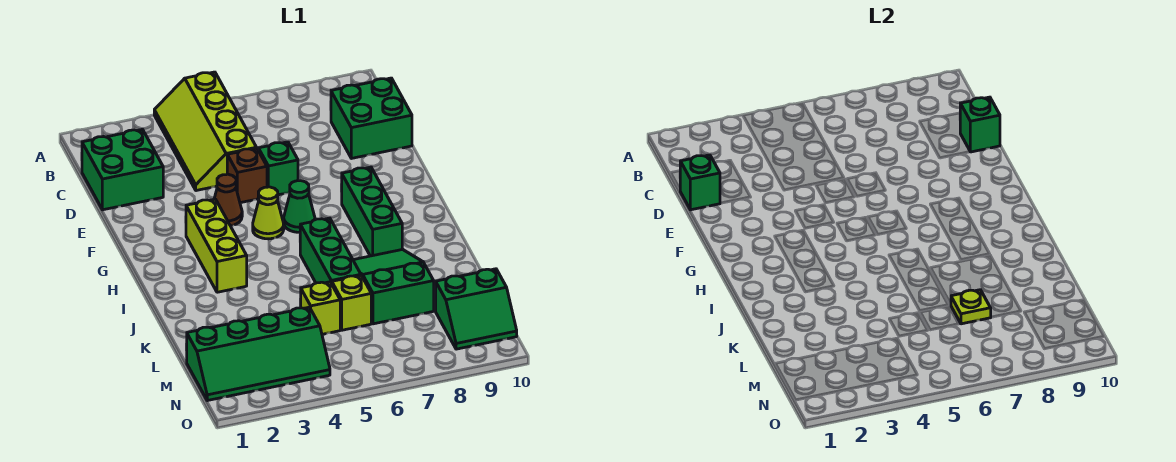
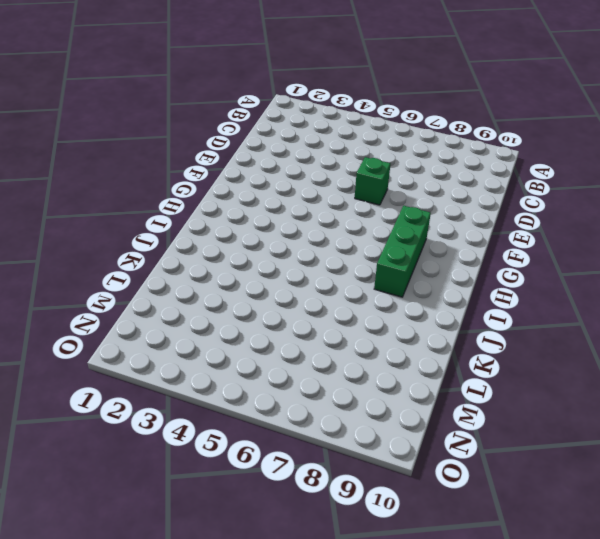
none -> lime slope A4:D5 level 1 top 5
none -> green brick C1:D2 level 1
none -> green brick C9:D10 level 1

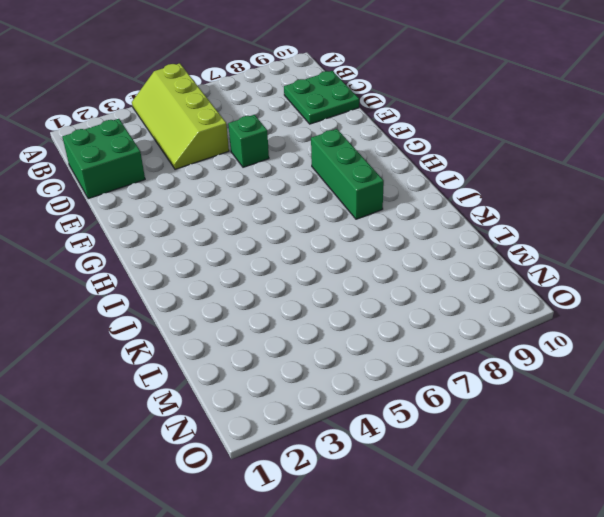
green plate C9:D10 level 1 -> green brick C9:D10 level 1
none -> brown brick E5 level 1
none -> brown cone F4 level 1
none -> lime brick G3:I3 level 1

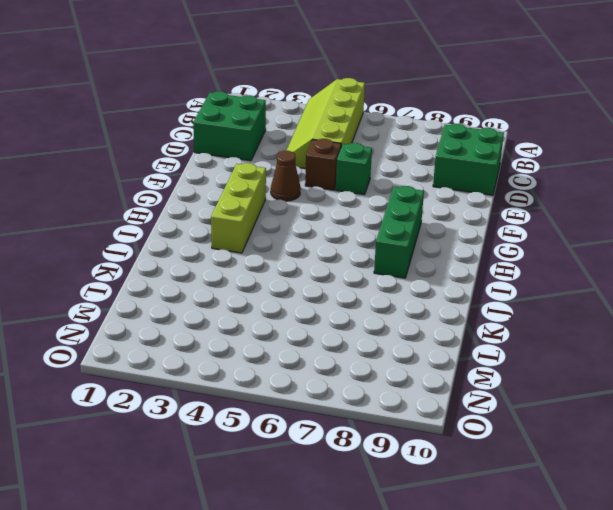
none -> lime cone G5 level 1
none -> green cone G6 level 1
none -> green brick I6:K6 level 1

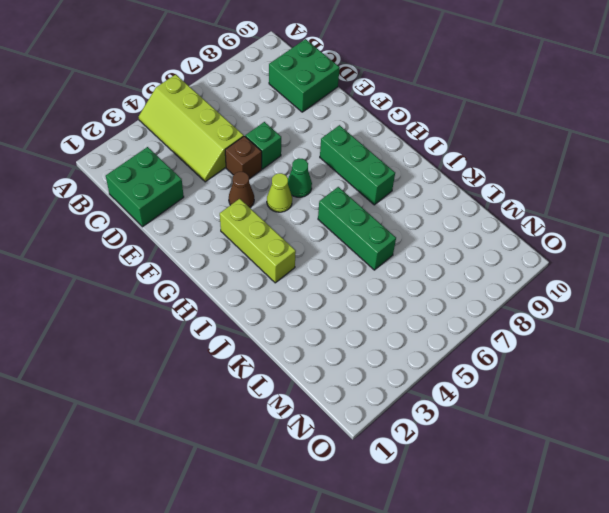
none -> green slope J7:L8 level 1 top L
none -> lime brick L5 level 1
none -> lime brick L6 level 1

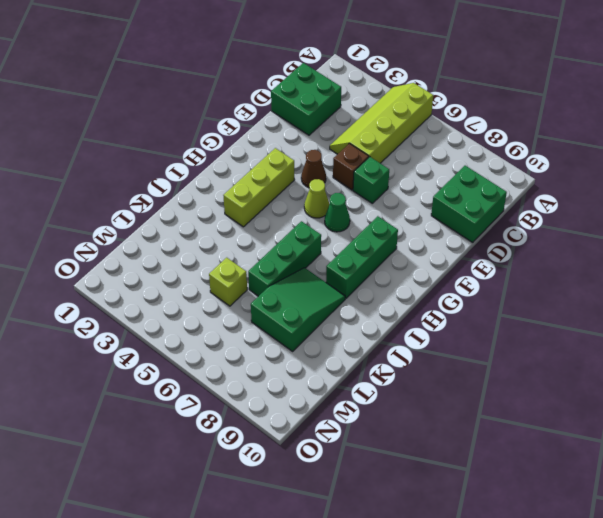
none -> lime brick L6 level 1
none -> green slope M1:N4 level 1 top M
none -> green slope M9:N10 level 1 top M

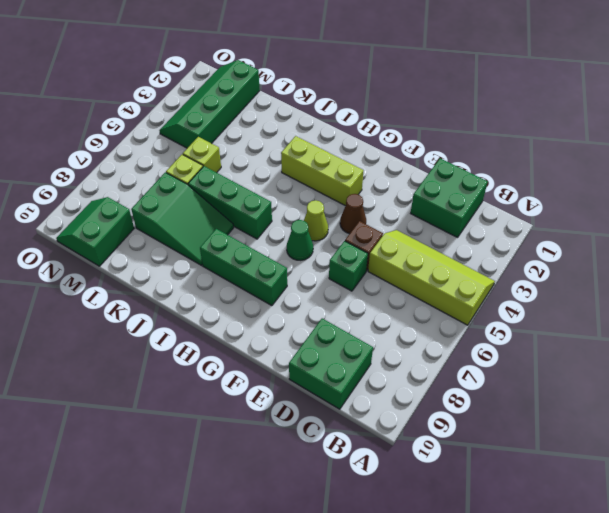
none -> green brick D1 level 2
none -> green brick D10 level 2
none -> lime plate L7 level 2

